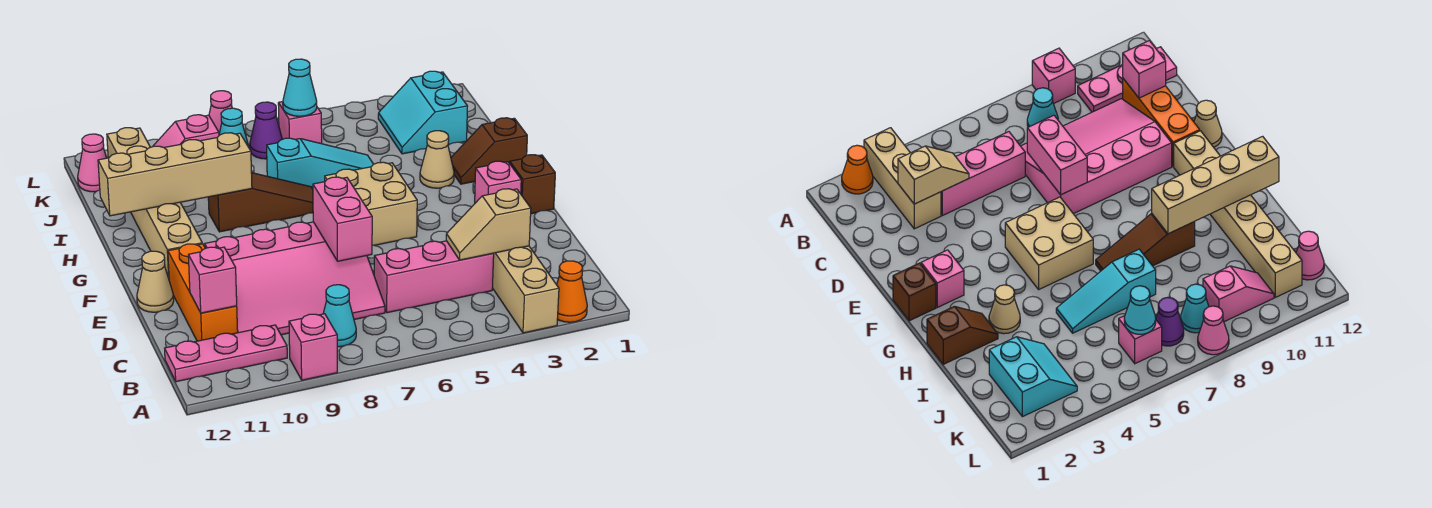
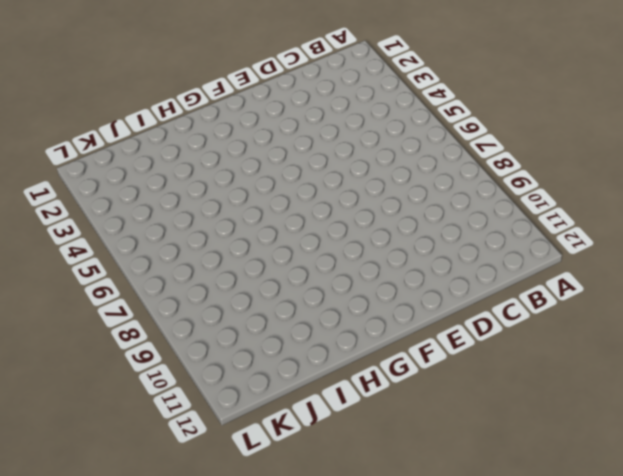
none -> orange cone A2 level 1
none -> tan brick A3:C3 level 1
none -> pink brick A9 level 1

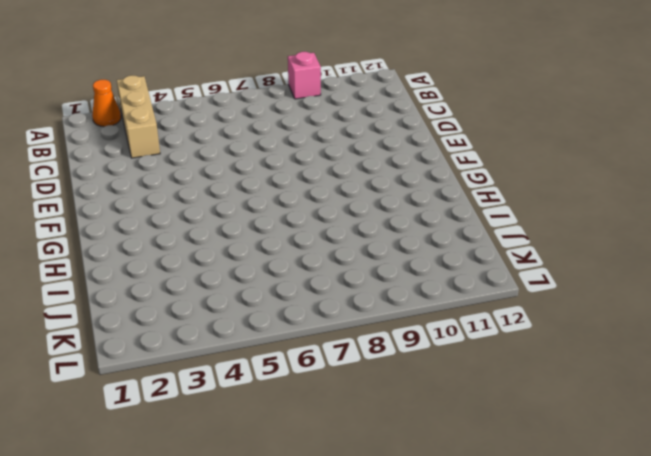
none -> cyan cone B8 level 1
none -> pink plate B10:B12 level 1
none -> pink brick C4:C6 level 1

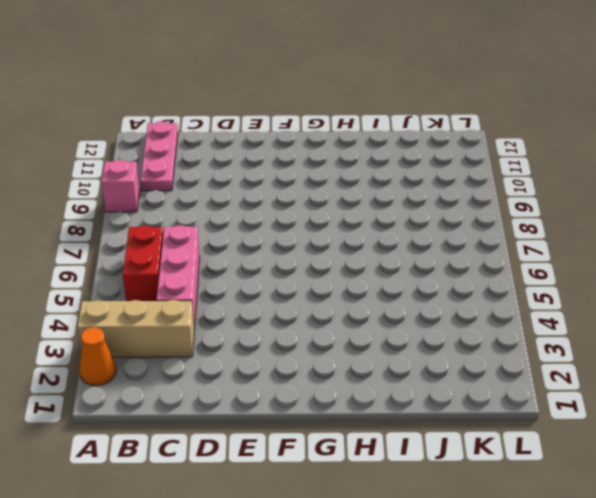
red brick B5:B6 level 1 -> none
none -> cyan cone B8 level 1
none -> pink slope C7:E10 level 1 top E
none -> orange brick C11:E11 level 1

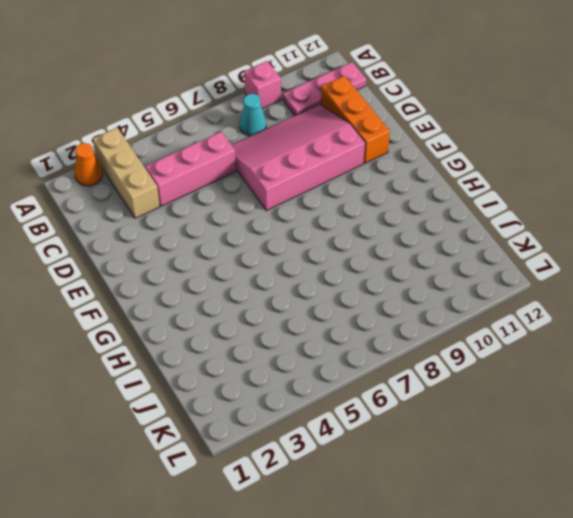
none -> tan cone E12 level 1
none -> brown brick F1 level 1
none -> pink brick F2 level 1

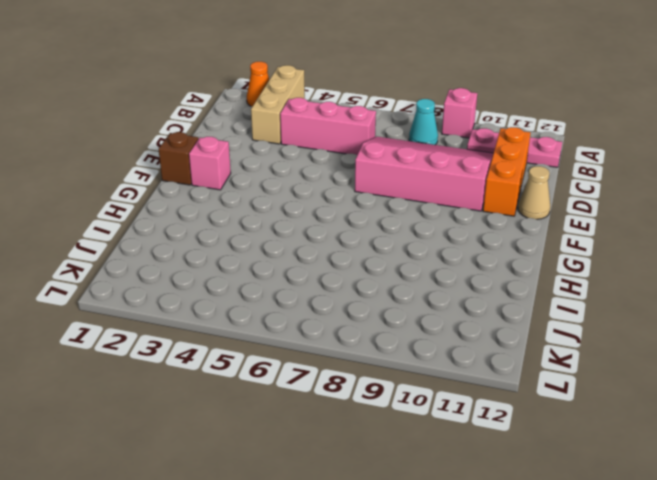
none -> tan brick F5:G6 level 1
none -> tan brick F11:K11 level 1
none -> brown slope H1:H2 level 1 top 1

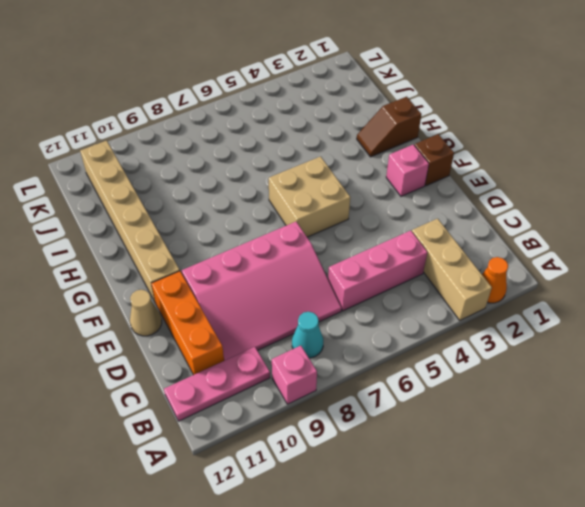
none -> tan cone H3 level 1
none -> brown slope H7:H9 level 1 top 9
none -> cyan slope I5:I7 level 1 top 7

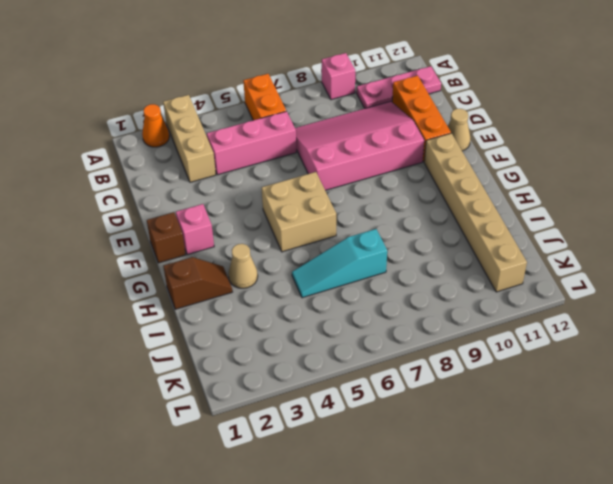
orange brick A6:B6 level 1 -> none
none -> cyan cone B8 level 1
none -> brown slope H7:H9 level 1 top 9
none -> cyan slope J2:K3 level 1 top 2

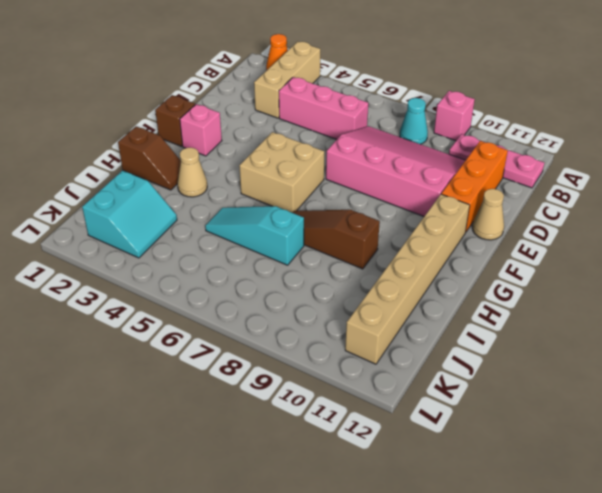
none -> pink brick K6 level 1
none -> purple cone K7 level 1
none -> cyan cone K8 level 1

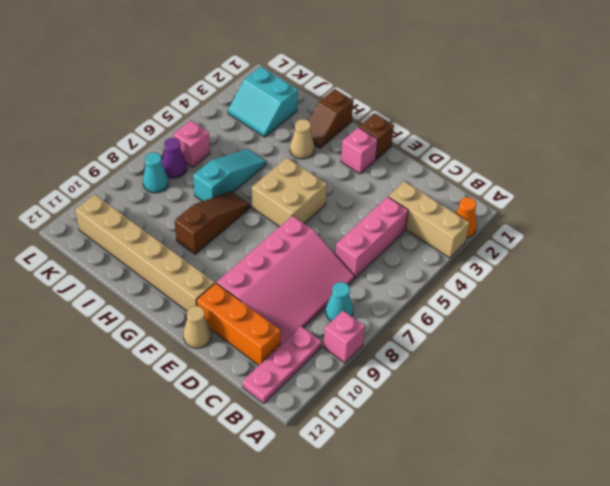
none -> pink slope K9:K10 level 1 top 9
none -> pink cone K12 level 1
none -> pink cone L8 level 1

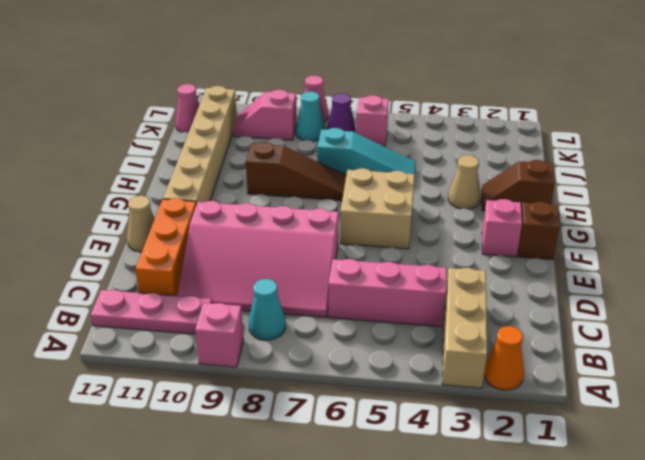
none -> cyan slope J2:K3 level 1 top 2
none -> tan slope C3:C4 level 2 top 3
none -> pink brick C11 level 2

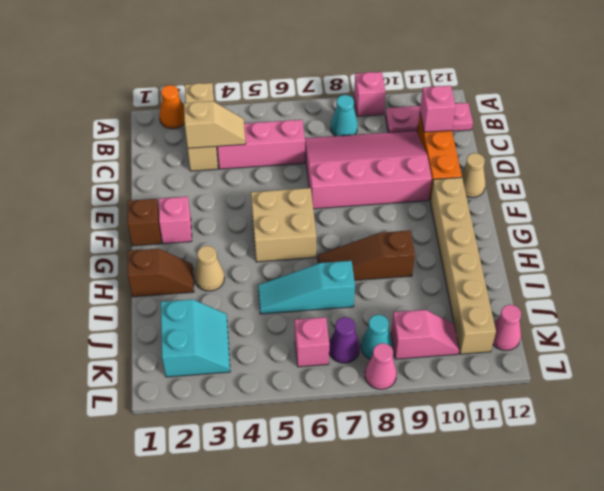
none -> pink brick D7:E7 level 2
none -> tan brick H9:H12 level 2
none -> cyan cone K6 level 2

